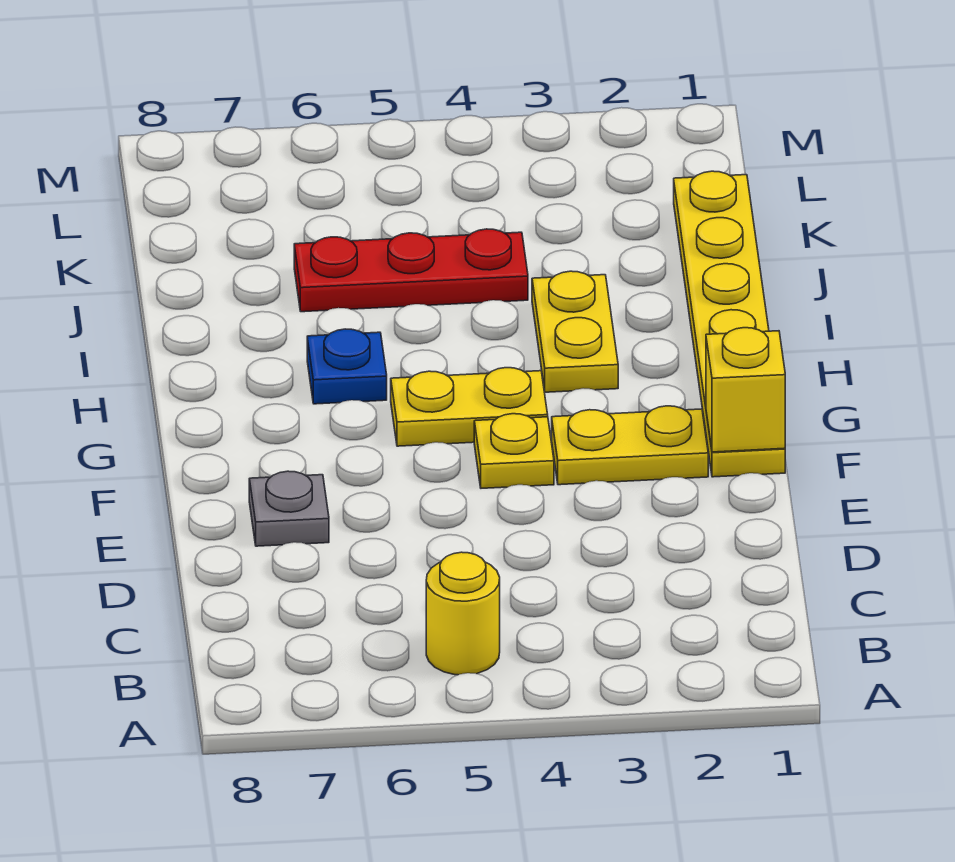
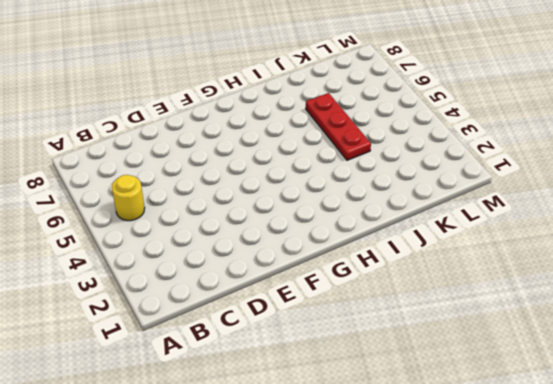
none -> grey plate E7 level 1
none -> yellow plate F1:K1 level 1

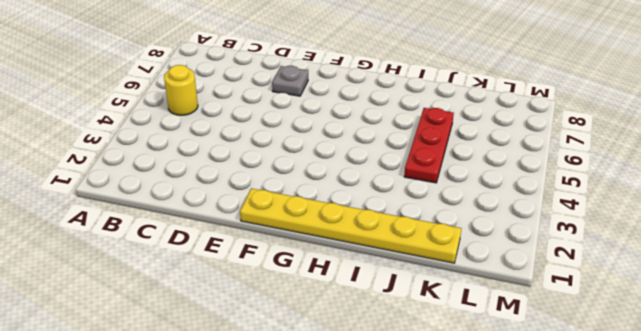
none -> yellow plate F2:F3 level 1
none -> yellow plate F4 level 1

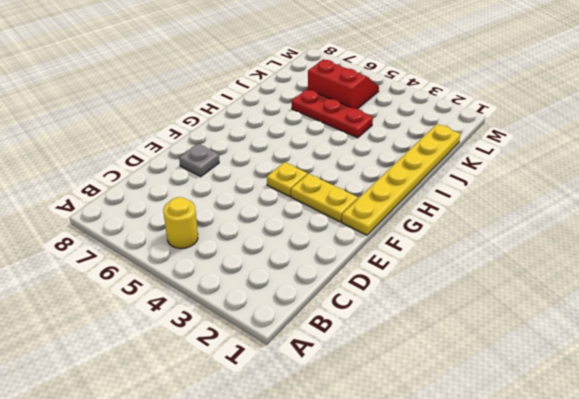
red slope K5:L6 level 1 top K -> none
none -> yellow plate G4:G5 level 1
none -> yellow plate H3:I3 level 1

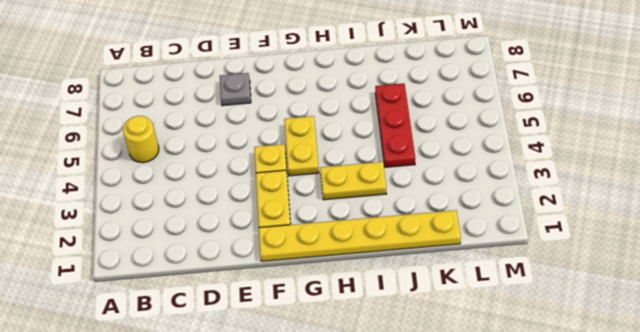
none -> blue plate H6 level 1
none -> yellow brick F1 level 2

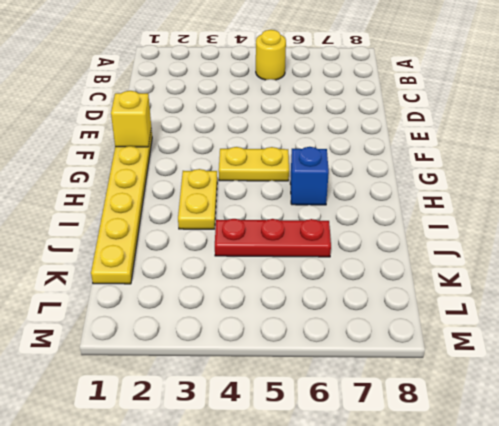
blue brick H6 level 1 -> blue plate H6 level 1
none -> grey plate E7 level 1
none -> yellow plate F2:F3 level 1

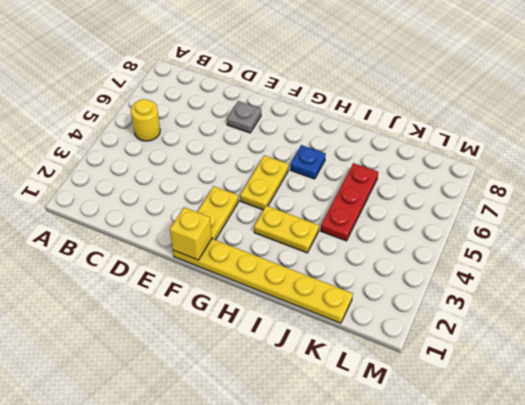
none -> yellow plate F4 level 1

